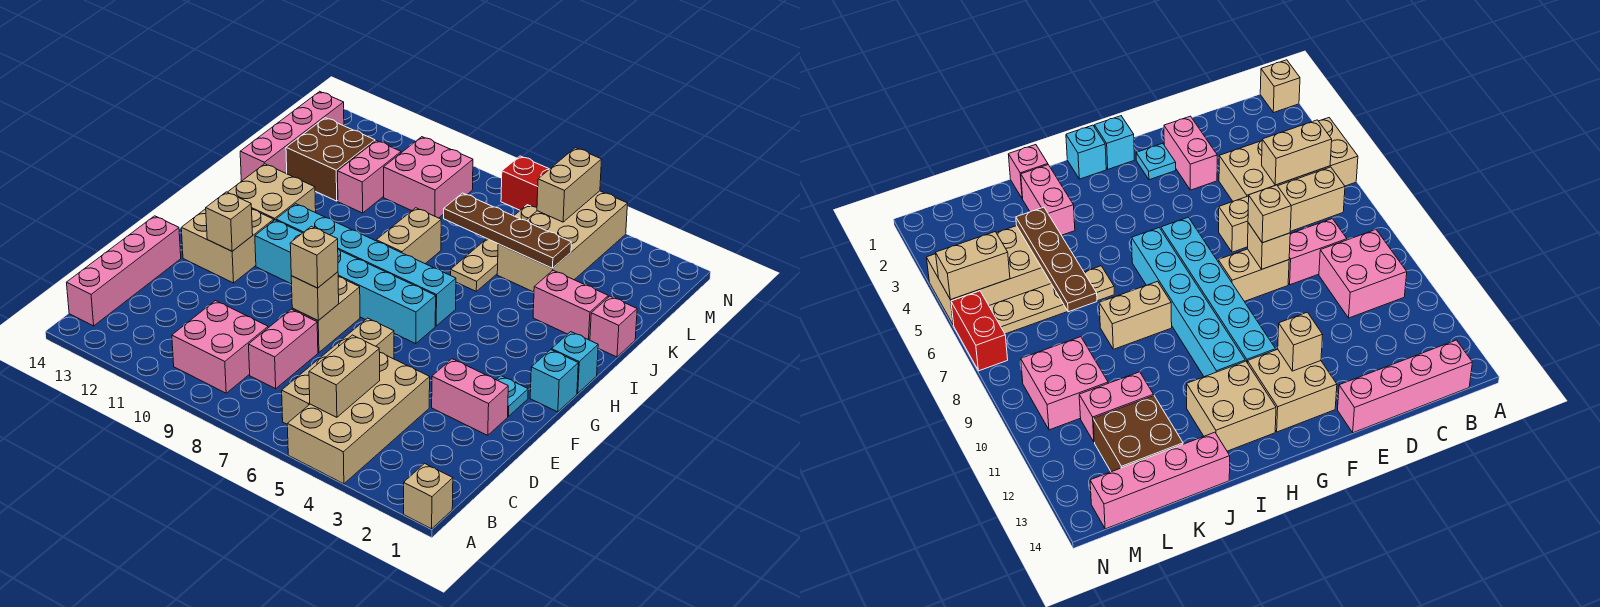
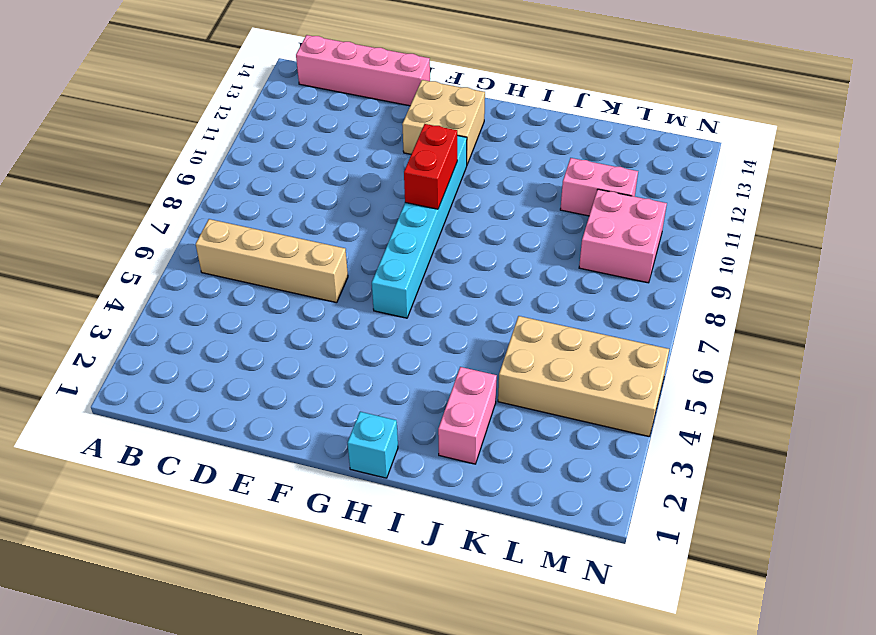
red brick G9:G10 level 2 -> red brick N6:N7 level 1
none -> tan brick A1 level 1
none -> tan brick A4:D5 level 1
none -> pink brick B9:C10 level 1
none -> pink brick C8:D8 level 1

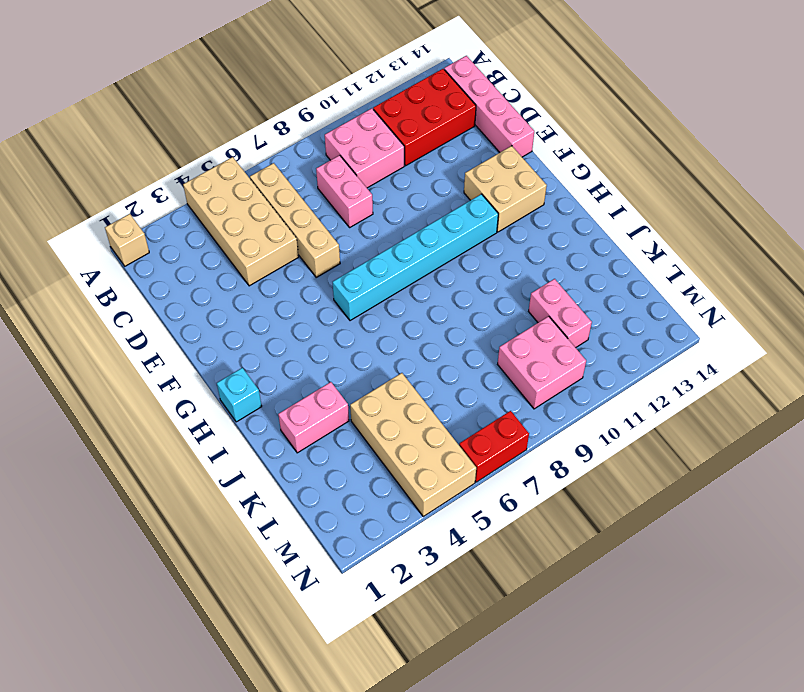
red brick B11:C13 level 1 -> none
none -> pink brick E2:E3 level 1
none -> tan brick E8:F8 level 1
none -> cyan plate F2 level 1
none -> cyan brick G1 level 1

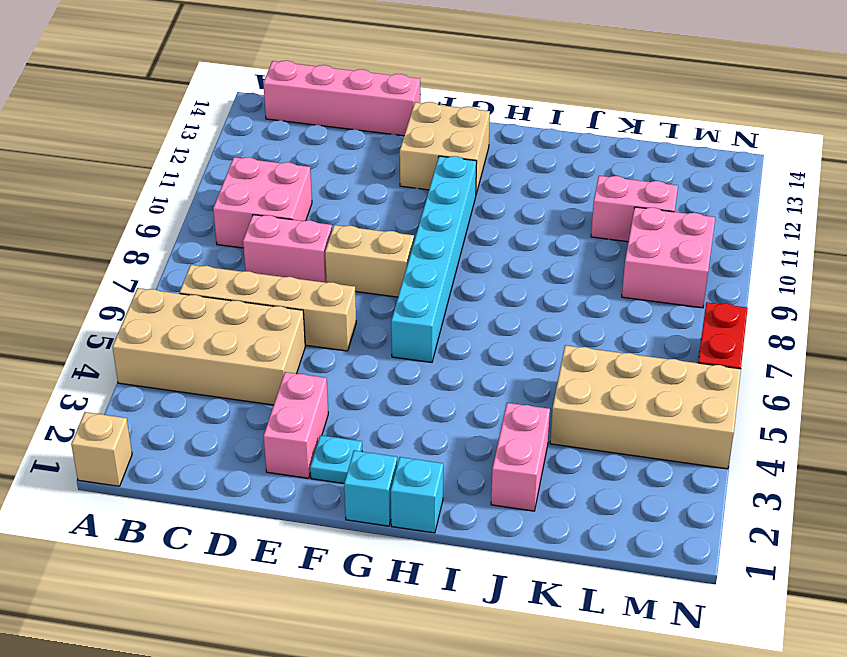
none -> cyan brick H6:H11 level 1
none -> tan brick H12:I13 level 1
none -> tan brick I8:J8 level 1
none -> pink brick J1 level 1

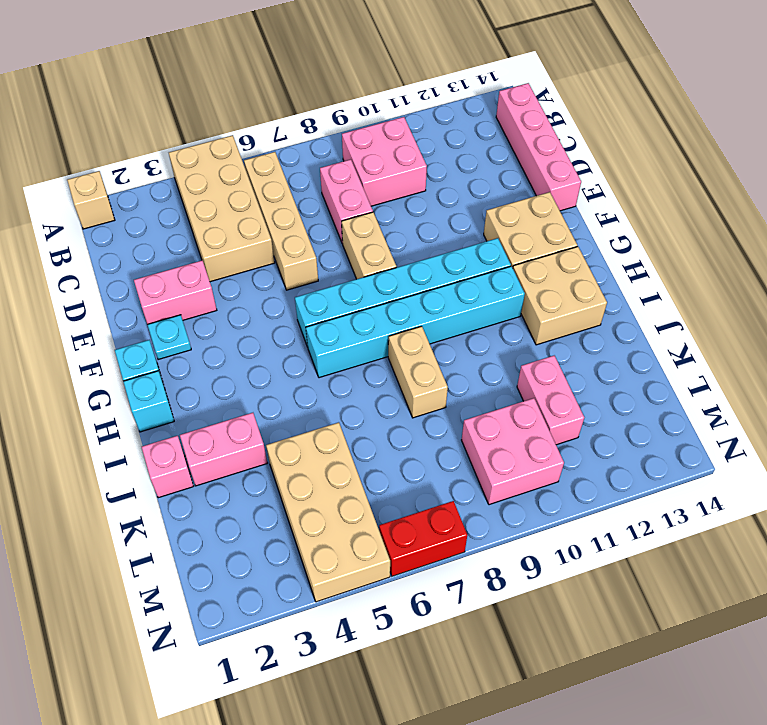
none -> tan plate J6:M6 level 1
none -> pink brick J14:M14 level 1
none -> brown brick K12:L13 level 1
none -> tan brick B5:C5 level 2

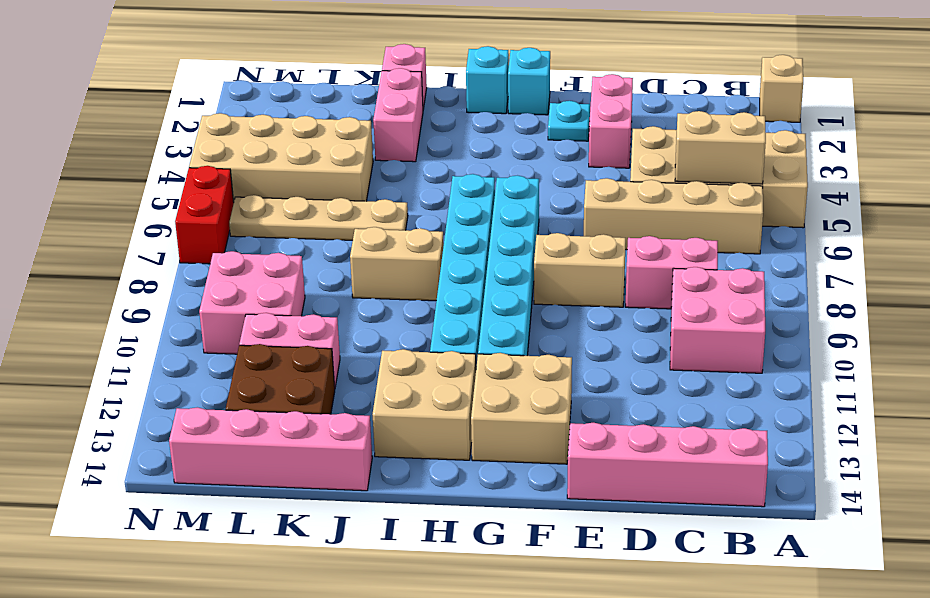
none -> tan brick E8 level 2
none -> tan brick F12 level 2
none -> brown plate K4:K7 level 2
none -> tan brick M5:N5 level 2

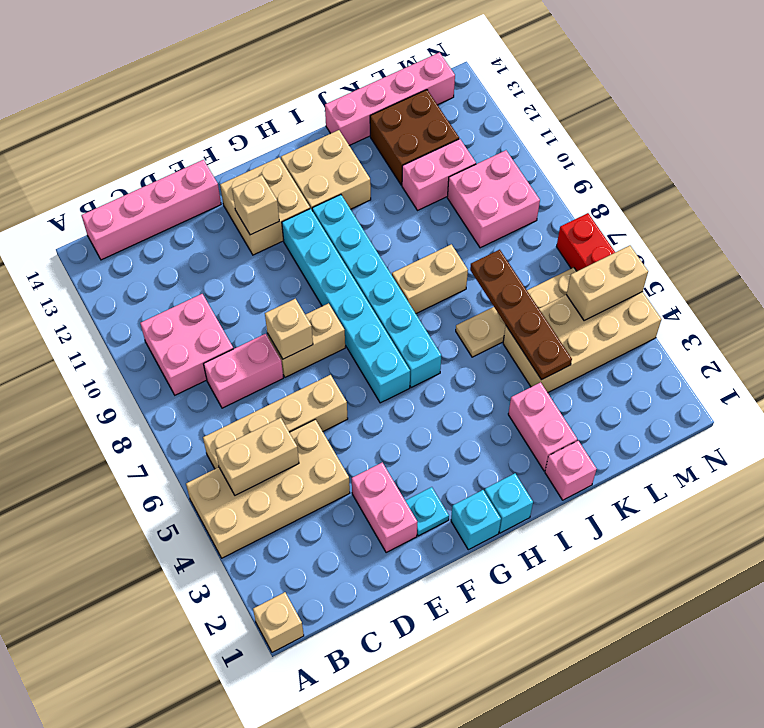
none -> tan brick E8 level 3

